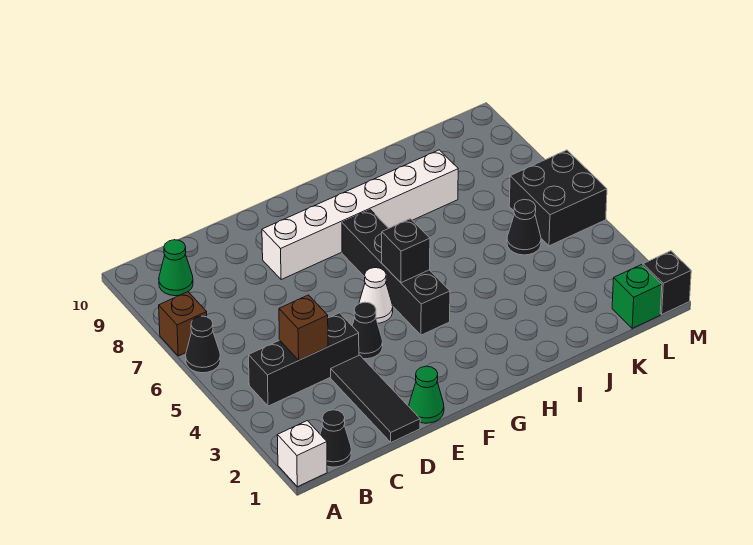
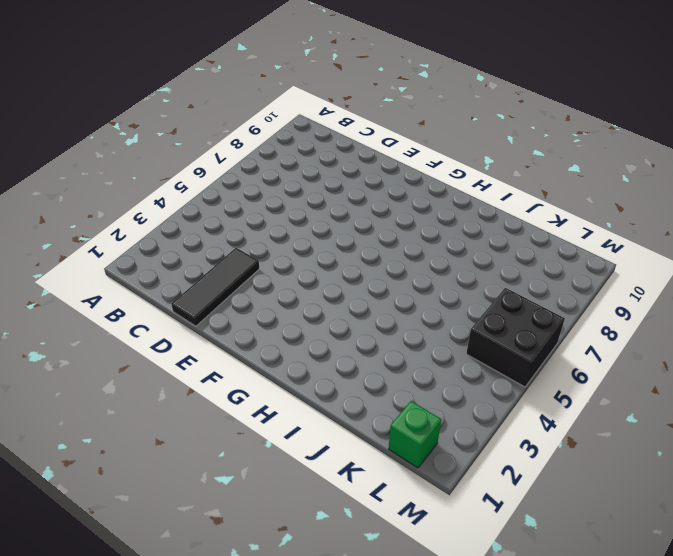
none -> white brick A1 level 1
none -> black cone A6 level 1
none -> brown brick A7 level 1

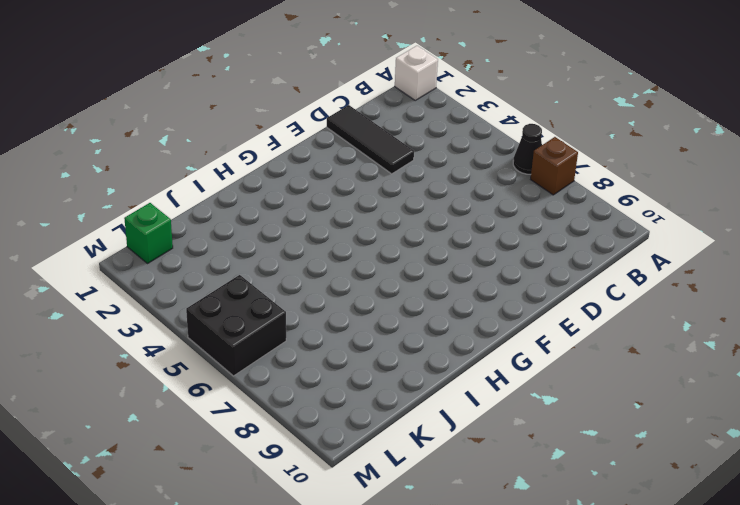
none -> black cone B1 level 1
none -> black brick B4:D4 level 1
none -> green cone B9 level 1

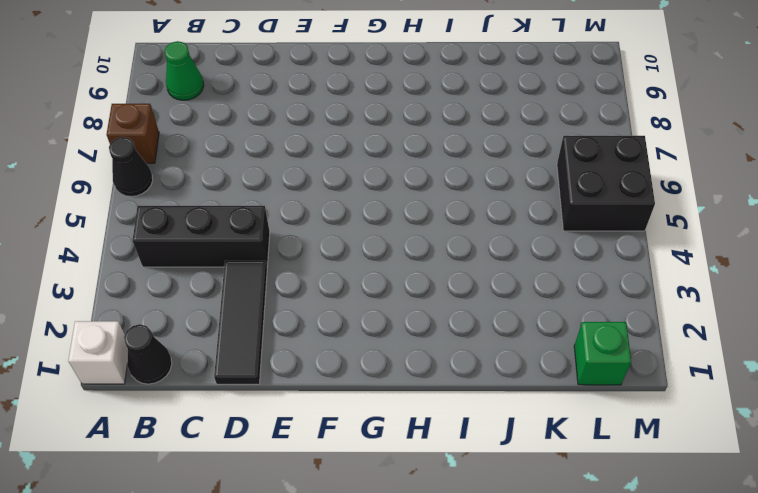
none -> green cone E1 level 1
none -> black cone E4 level 1
none -> white brick E8:J8 level 1

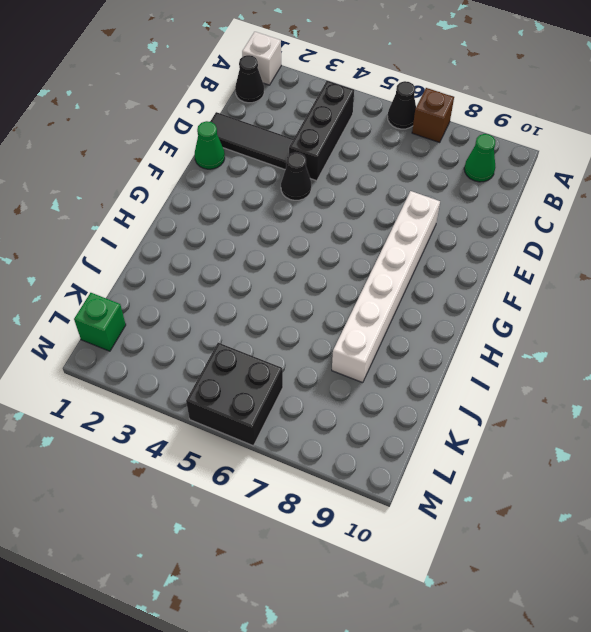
none -> white cone F5 level 1
none -> black brick G4:G7 level 1
none -> black cone K5 level 1

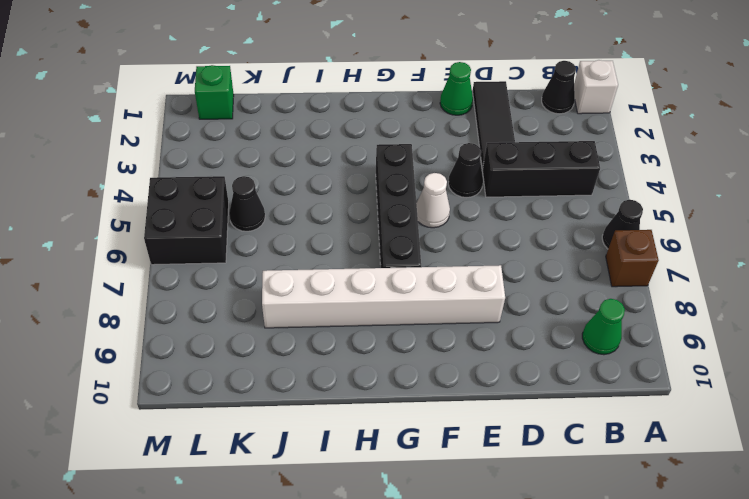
none -> black brick M1 level 1
none -> brown brick C4 level 2
none -> black brick G5 level 2

